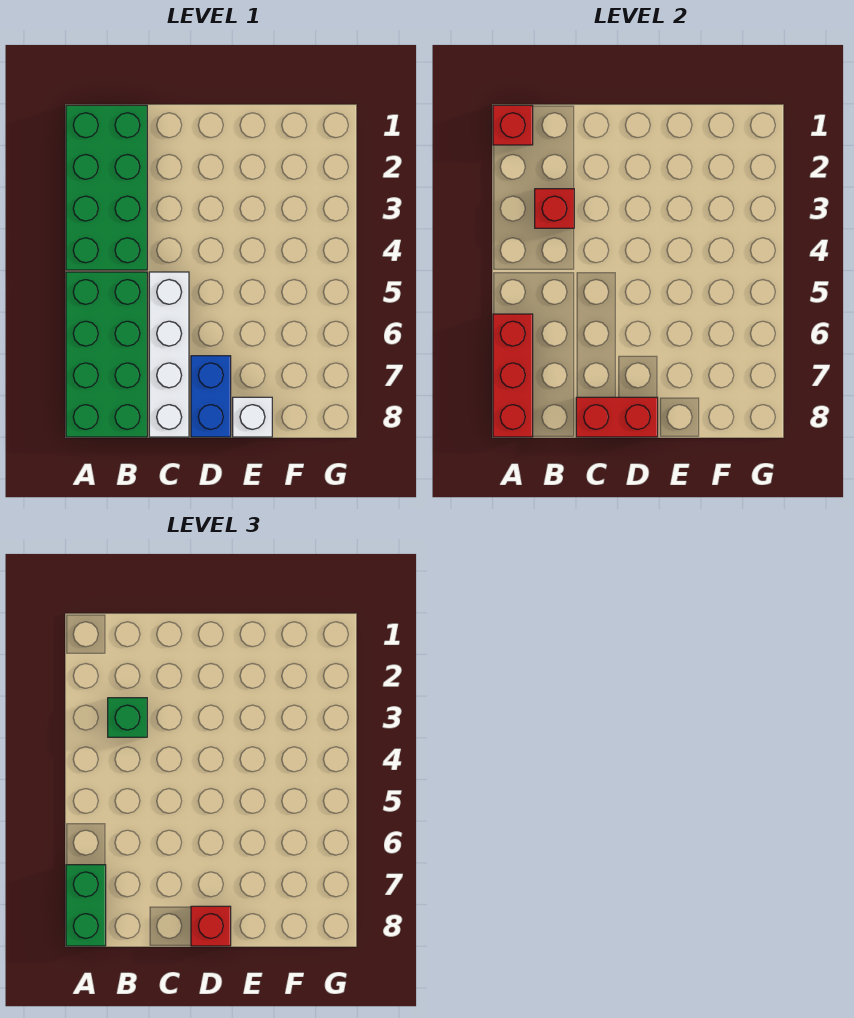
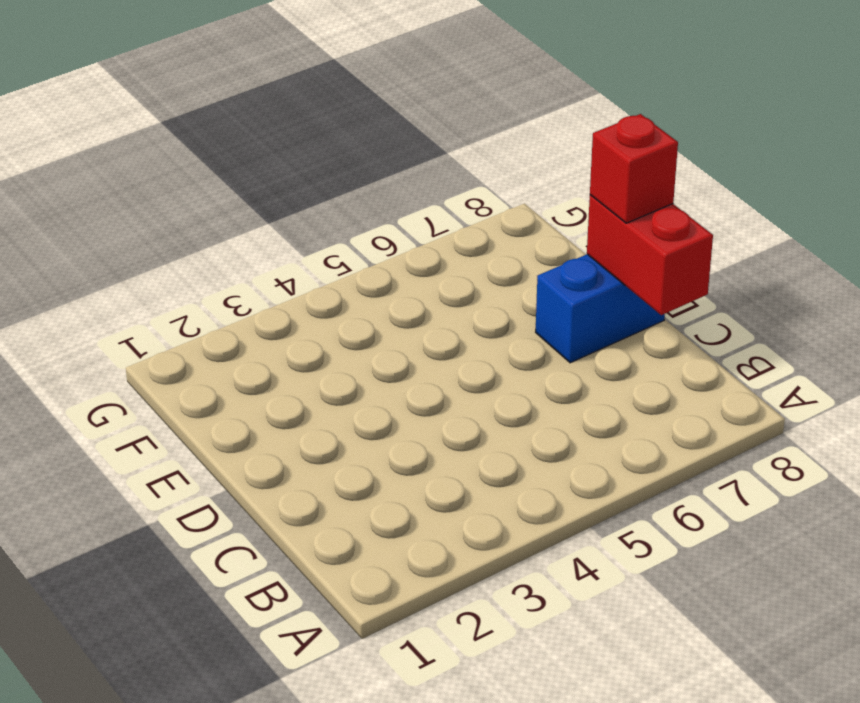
none -> green brick A1:B4 level 1
none -> green brick A5:B8 level 1
none -> white brick C5:C8 level 1

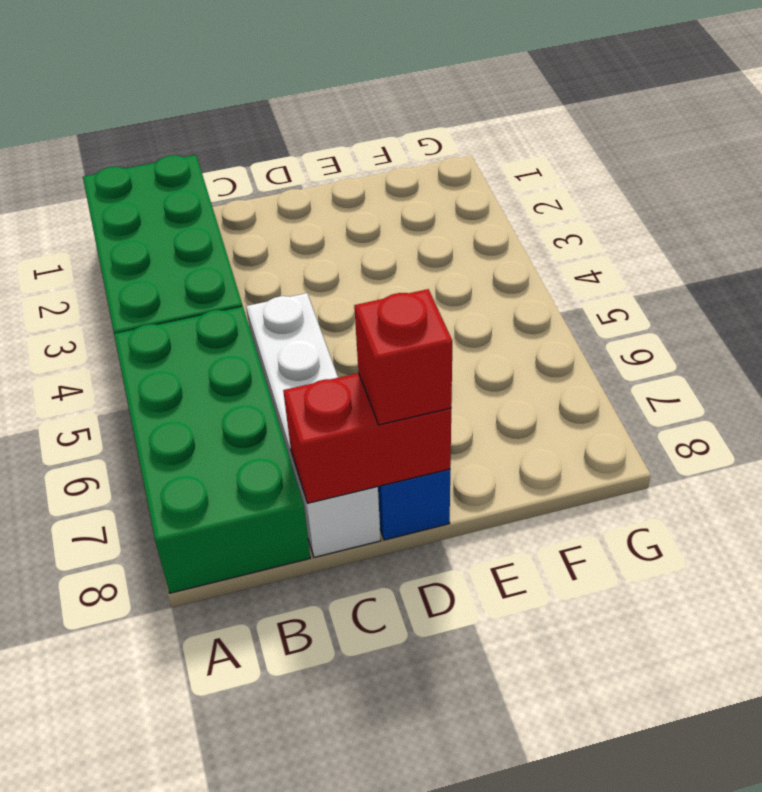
none -> white brick E8 level 1
none -> red brick A1 level 2
none -> red brick A6:A8 level 2

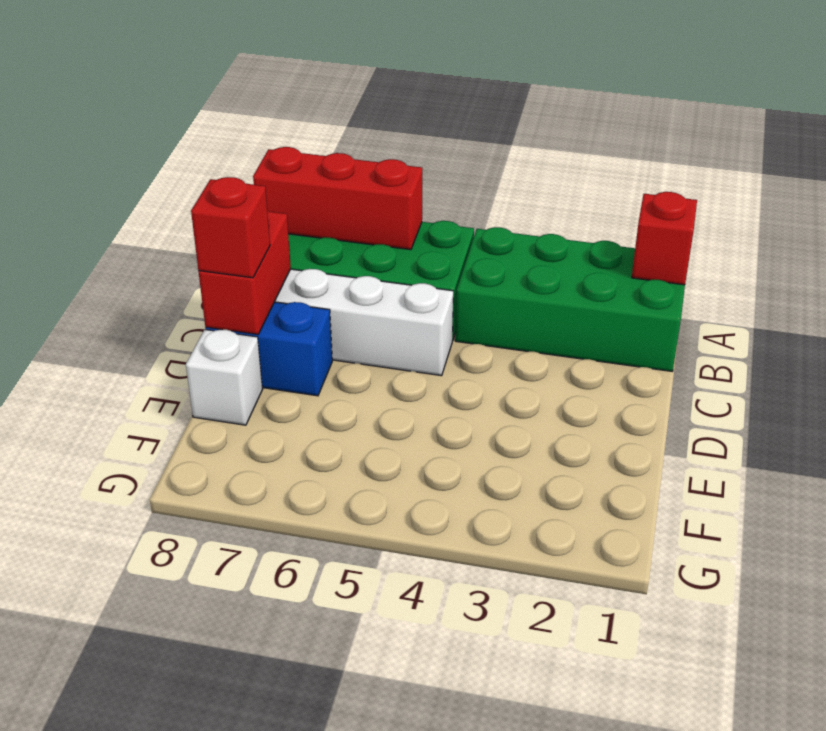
none -> red brick B3 level 2
none -> green brick A7:A8 level 3
none -> green brick B3 level 3

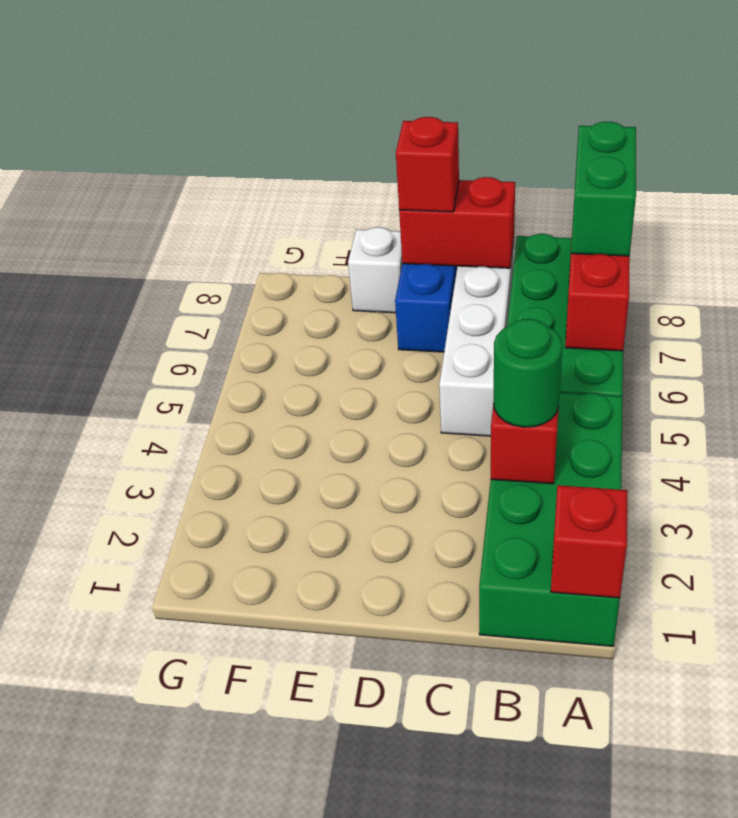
green round brick B3 level 3 -> green brick B3 level 3

